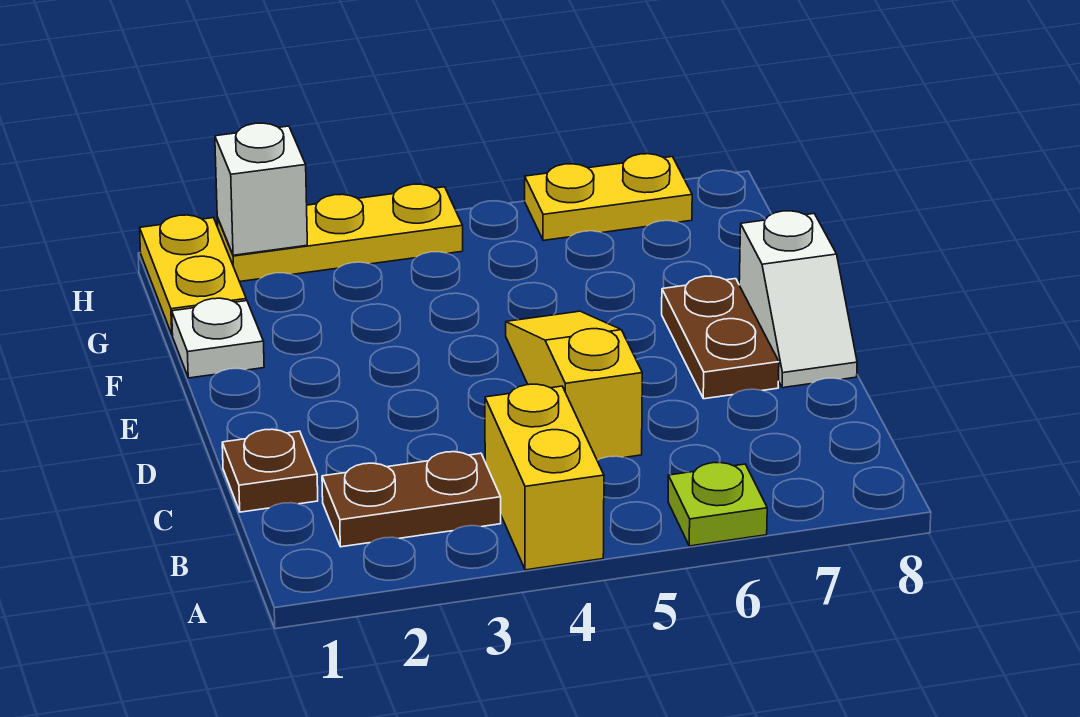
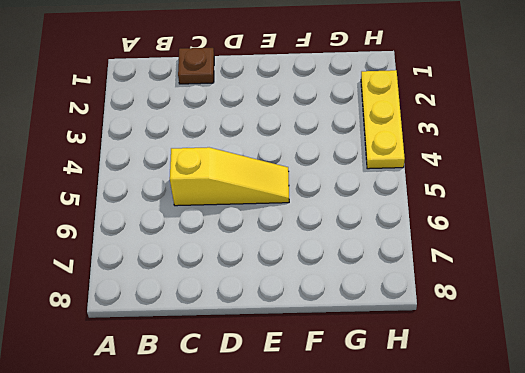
none -> yellow brick A4:B4 level 1
none -> lime plate A6 level 1
none -> brown plate B2:B3 level 1

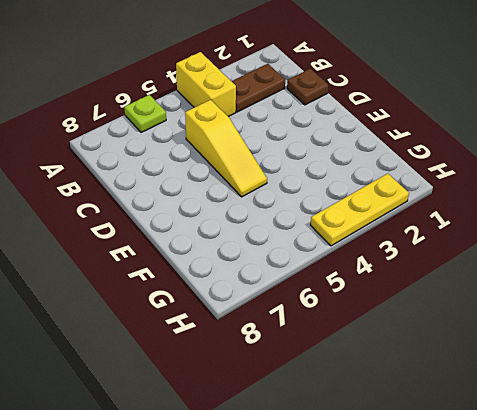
none -> brown plate D7:E7 level 1
none -> white slope D8:E8 level 1 top E
none -> white plate F1 level 1

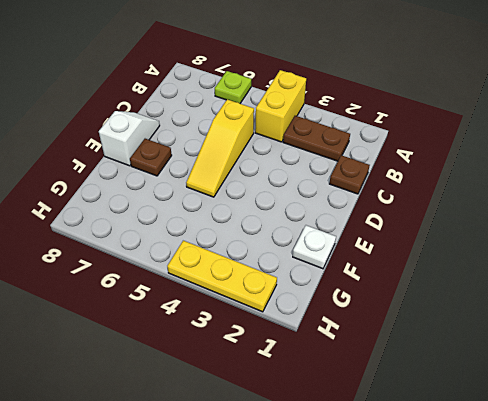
brown plate E7 level 1 -> brown plate D7:E7 level 1
none -> yellow plate G1:H1 level 1
none -> yellow plate H6:H7 level 1
none -> white brick H2 level 2

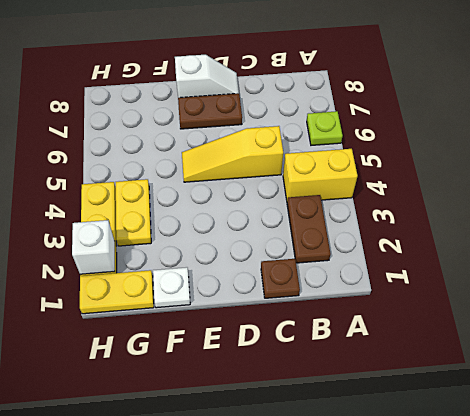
yellow plate G3:G4 level 1 -> yellow plate H6:H7 level 1

